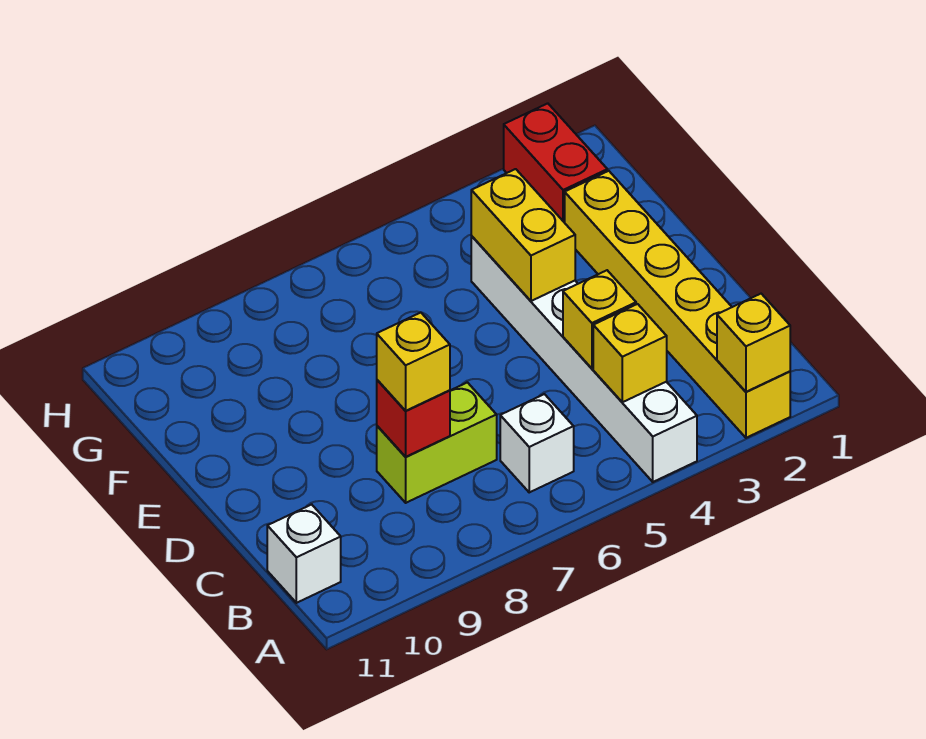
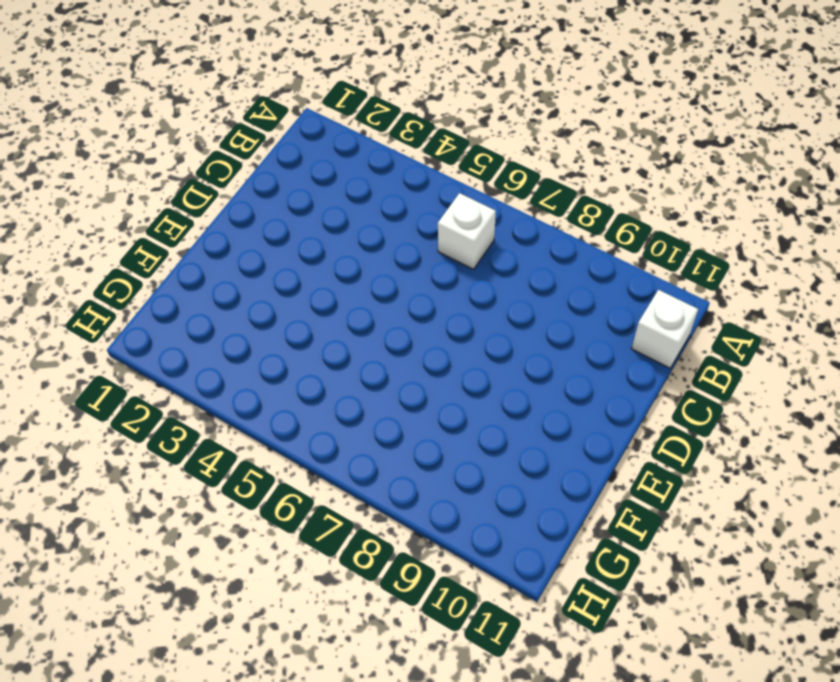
none -> yellow brick A2:F2 level 1
none -> white brick A4:F4 level 1
none -> lime brick C7:C8 level 1

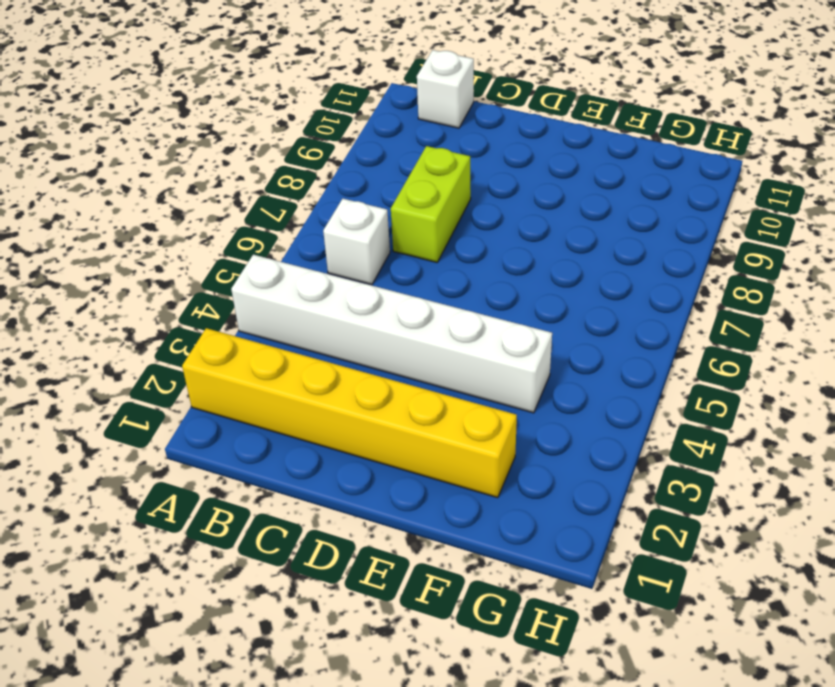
none -> red brick G2:H2 level 1
none -> yellow brick A2 level 2
none -> yellow brick B4 level 2

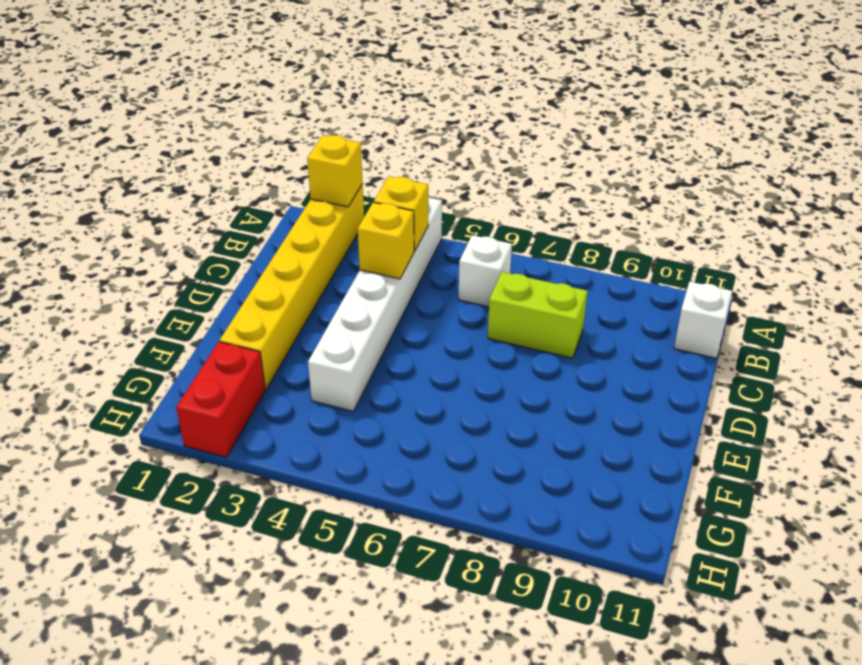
none -> red brick C8 level 2
none -> yellow brick E4:F4 level 2
none -> yellow brick C8 level 3

